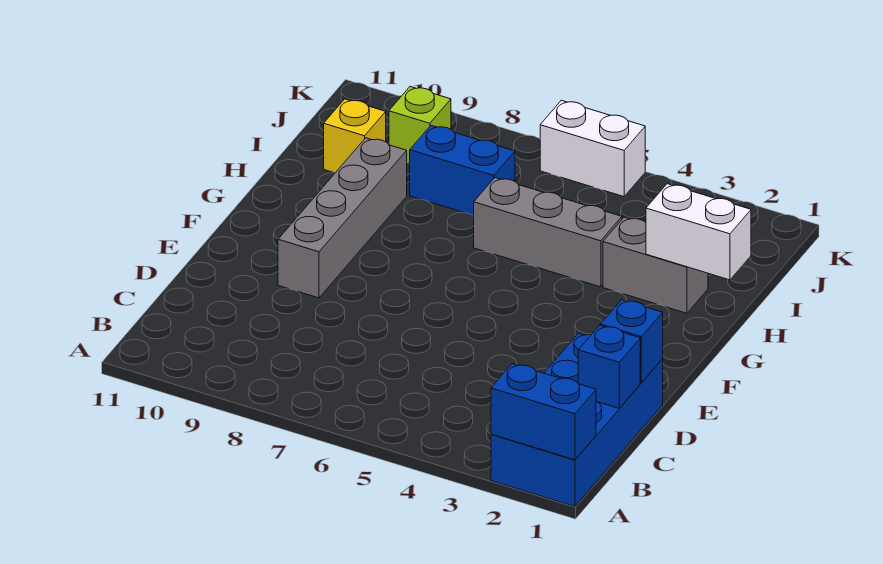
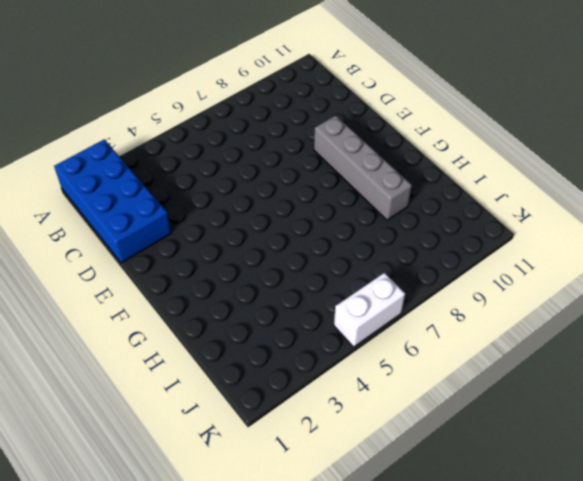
none -> grey brick H2:H3 level 1
none -> grey brick H4:H6 level 1
none -> blue brick I7:I8 level 1

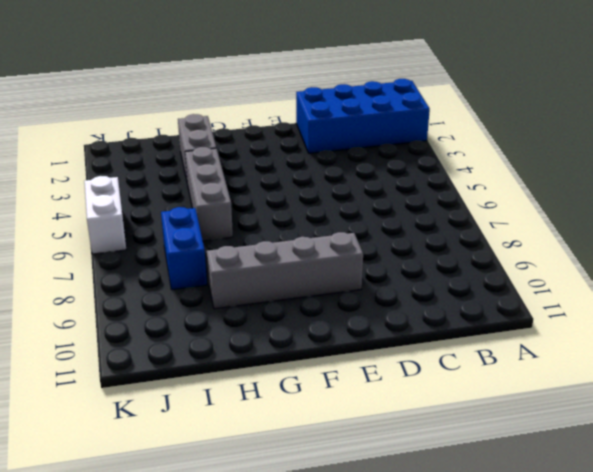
none -> yellow brick I10 level 1
none -> lime brick J9 level 1
none -> blue brick A1:A2 level 2

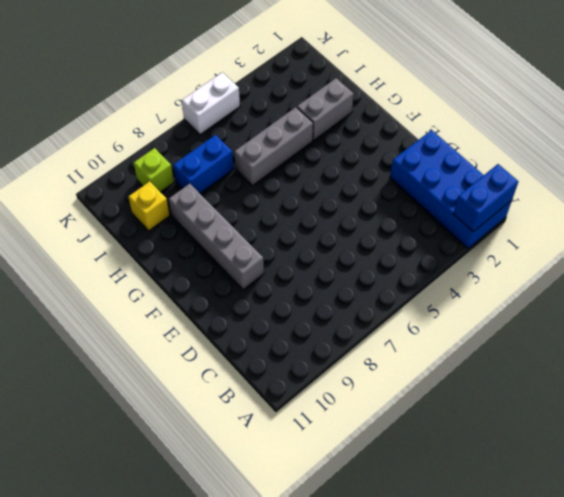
none -> blue brick C1 level 2
none -> blue brick D1 level 2
none -> white brick H1:H2 level 2

